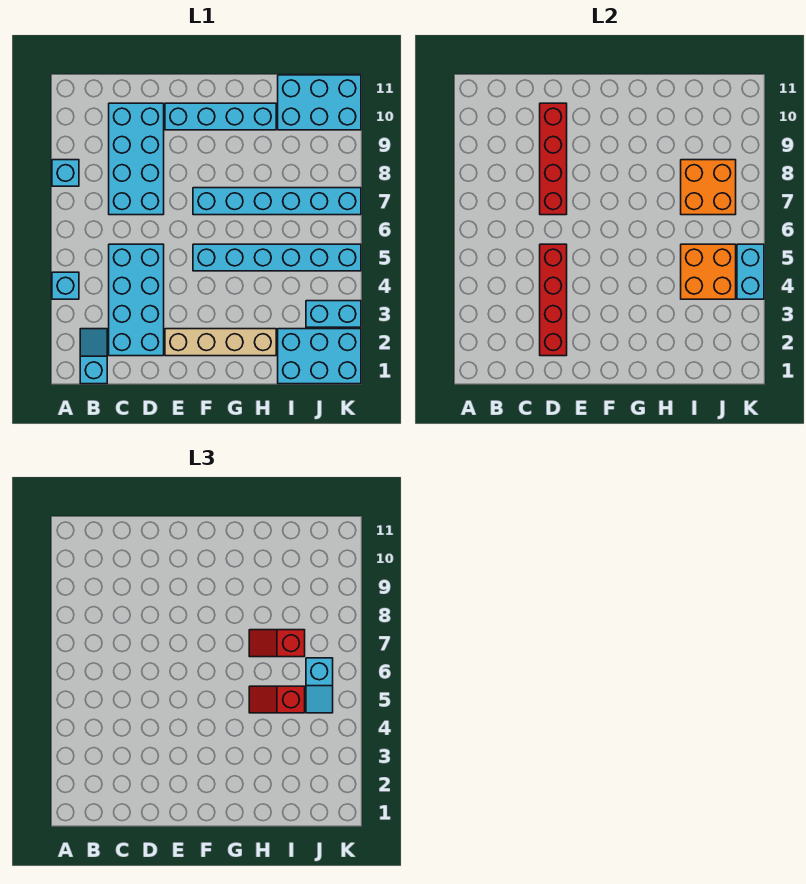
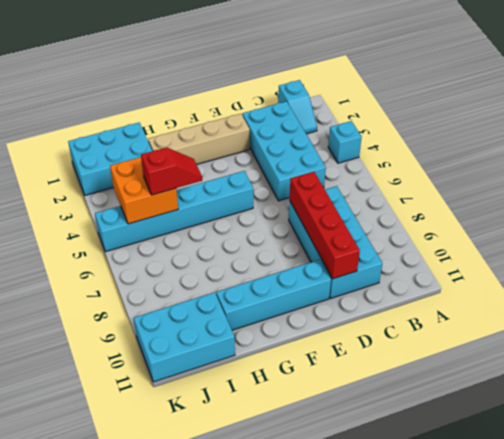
none -> cyan brick A8 level 1
none -> cyan brick F7:K7 level 1
none -> cyan brick J3:K3 level 1

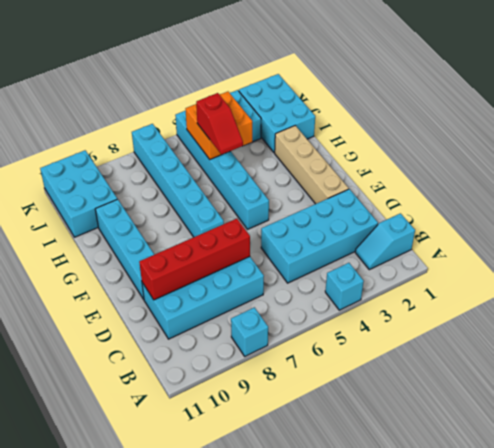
none -> red brick D2:D5 level 2
none -> orange brick I7:J8 level 2
none -> cyan brick K4:K5 level 2

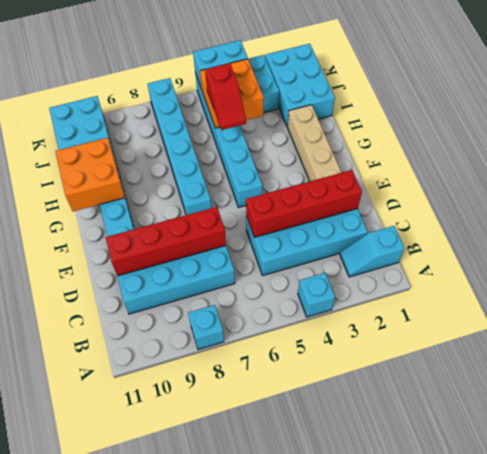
orange brick G10:H11 level 2 -> orange brick I7:J8 level 2
none -> red slope H7:I7 level 3 top I
none -> cyan slope J5:J6 level 3 top 6

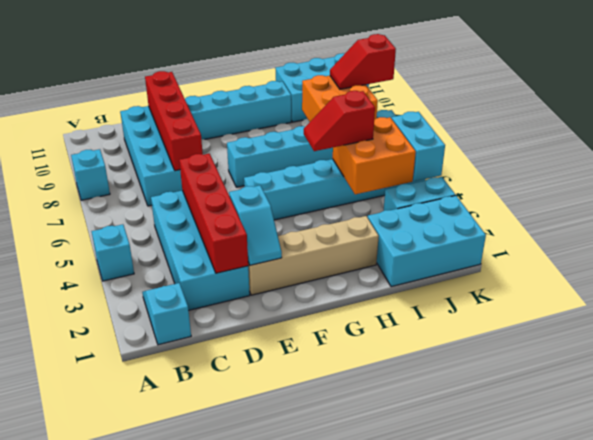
cyan slope E2:E3 level 2 top 3 -> cyan slope J5:J6 level 3 top 6
red slope J8:K8 level 3 top K -> red slope H7:I7 level 3 top I

